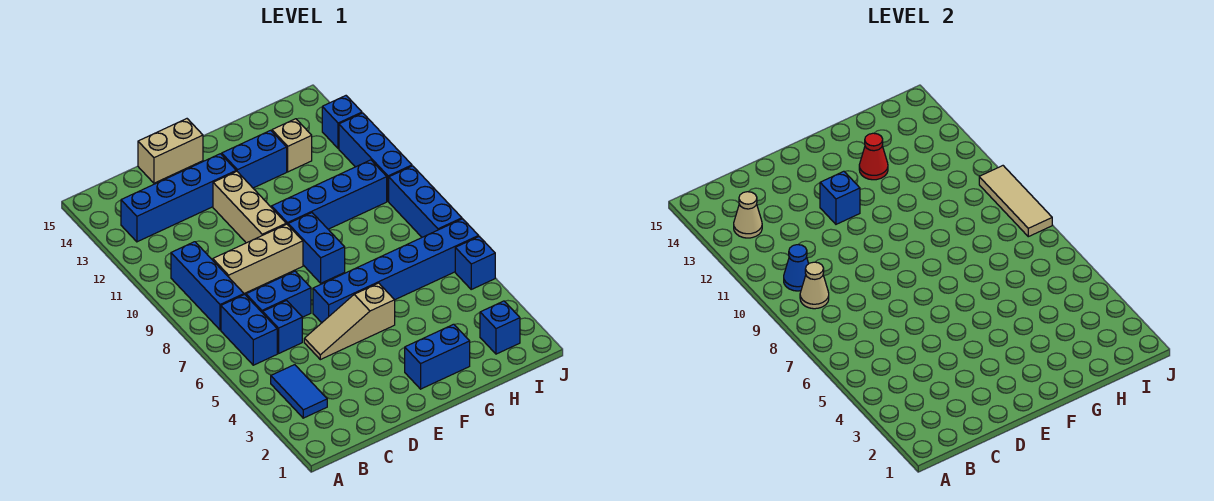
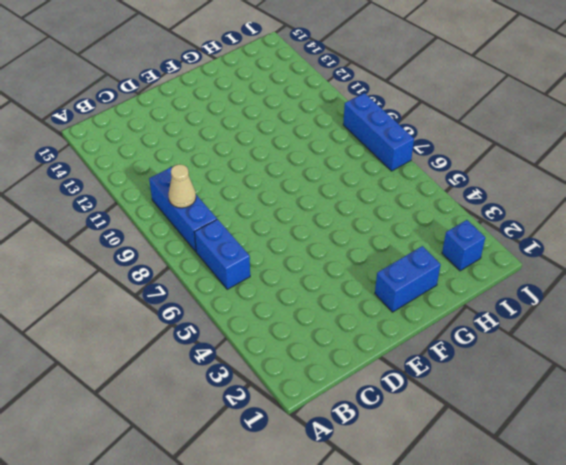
none -> blue tile B3:B4 level 1
none -> blue brick B13:E13 level 1
none -> blue brick C6 level 1

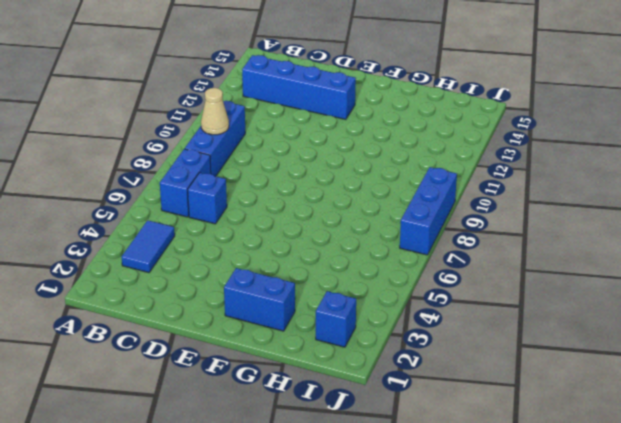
none -> blue brick C7:D7 level 1
none -> tan brick C9:E9 level 1
none -> tan slope D5:F5 level 1 top F

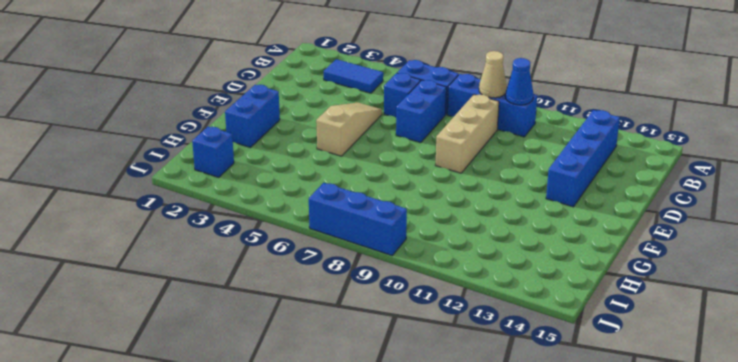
none -> tan brick D15:E15 level 1
none -> blue brick E6:J6 level 1
none -> tan brick E10:E12 level 1

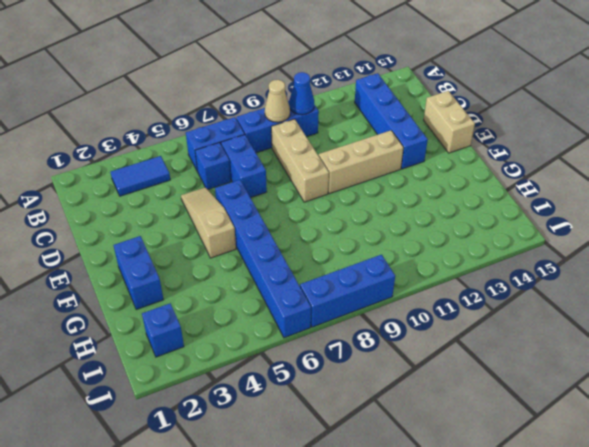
none -> blue brick F8:F9 level 1
none -> blue brick F10:I10 level 1
none -> blue brick F13:G13 level 1

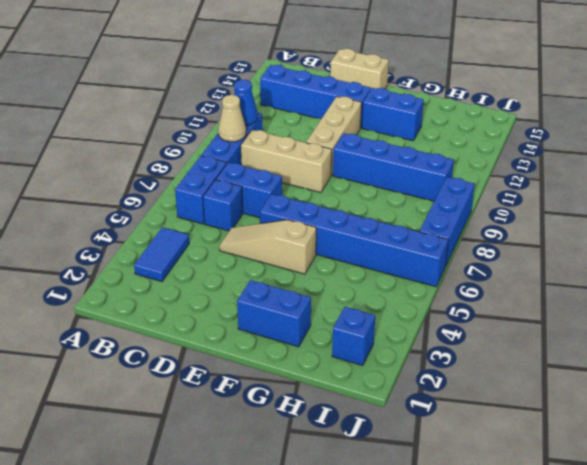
none -> blue brick F8:F9 level 1
none -> tan brick H13 level 1
none -> blue brick J5 level 1

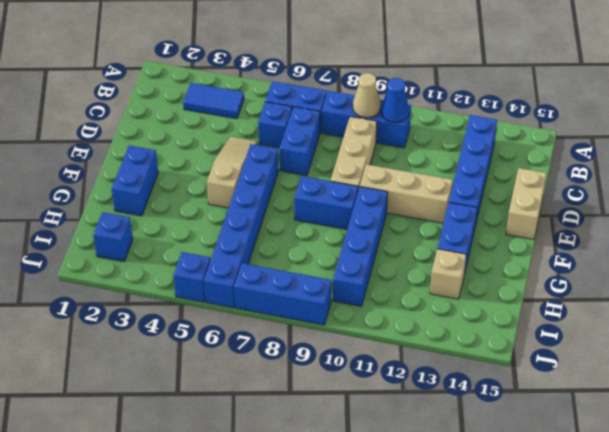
none -> blue brick J10:J12 level 1
none -> blue brick J13 level 1
none -> tan cone B13 level 2

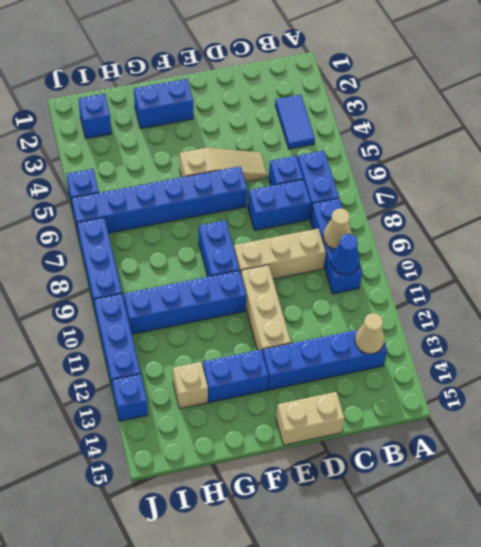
none -> blue brick E12 level 2
none -> red cone G13 level 2
none -> tan tile J8:J10 level 2

